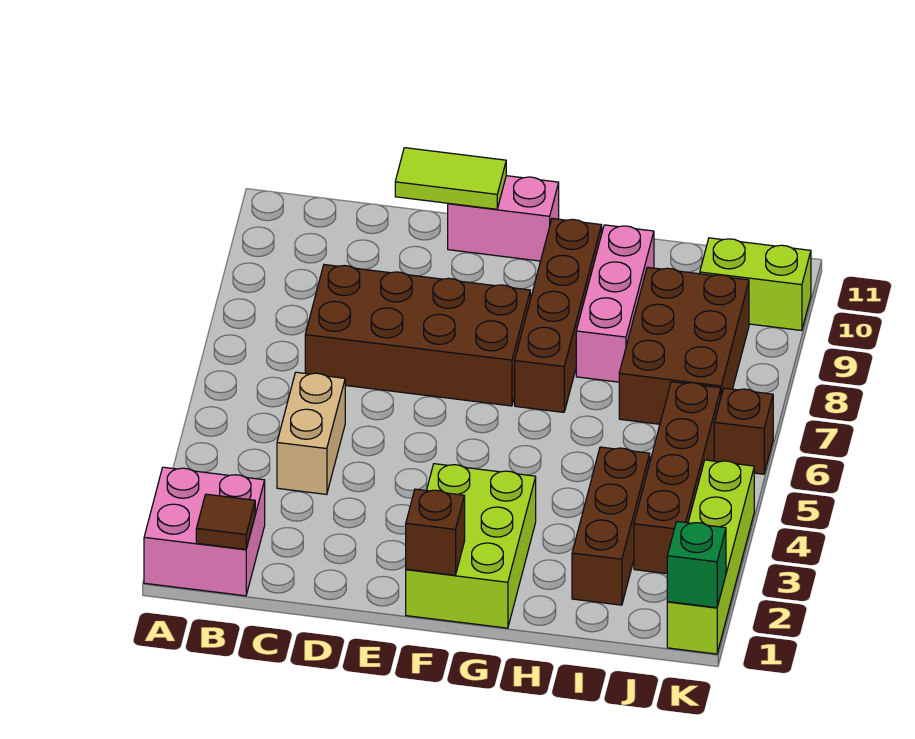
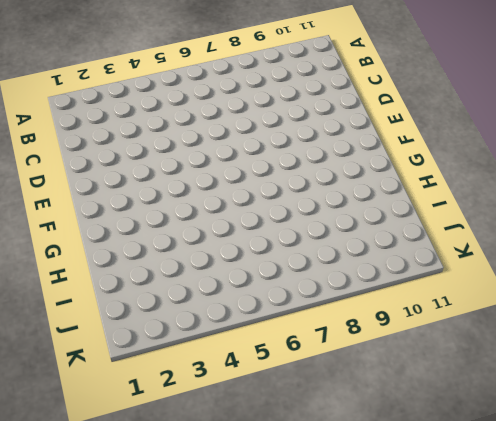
none -> pink brick A1:B2 level 1
none -> tan brick C4:C5 level 1
none -> brown brick C7:F8 level 1

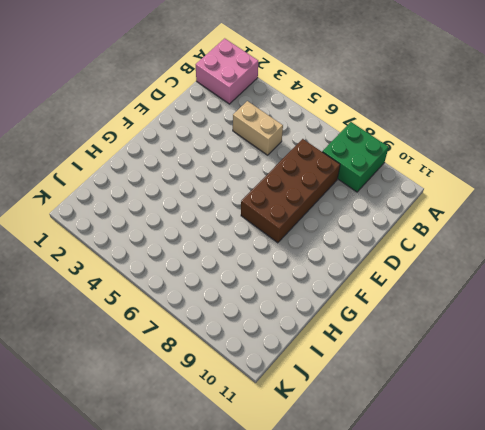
green brick A8:B9 level 1 -> none
none -> pink brick E11:F11 level 1
none -> lime brick F1:G3 level 1
none -> brown brick G7:G10 level 1

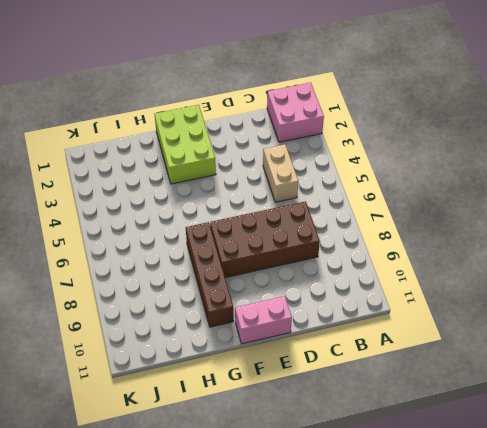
none -> pink brick H8:H10 level 1
none -> brown brick I2:I4 level 1
none -> brown brick I7:J9 level 1

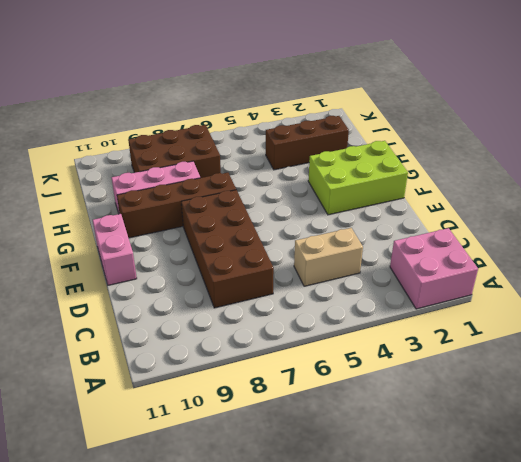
none -> brown brick J3:J6 level 1
none -> lime brick J10:K10 level 1
none -> lime brick K1:K4 level 1

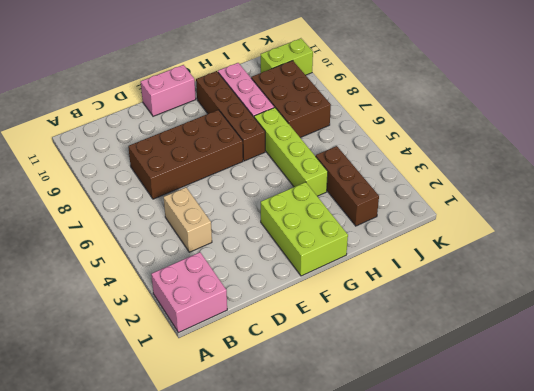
lime brick H4:H7 level 1 -> lime brick K1:K4 level 1
none -> brown brick J3:J6 level 1
none -> brown brick K6 level 1
none -> brown tile B1 level 2

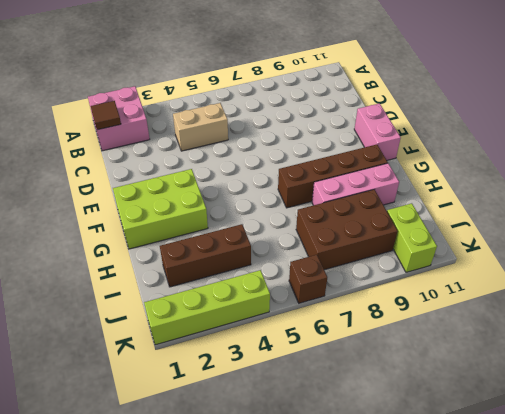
none -> brown brick C7:F8 level 1
none -> brown brick J3:J6 level 1
none -> lime tile D11:E11 level 2

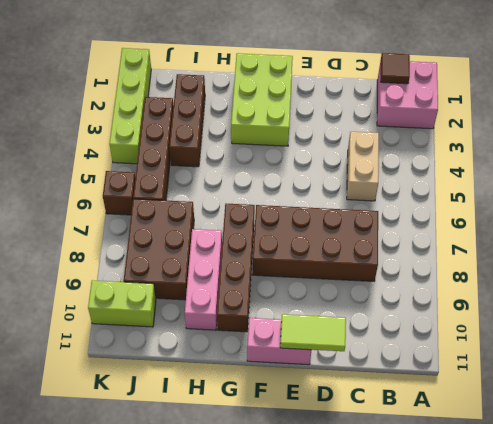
none -> brown brick F1 level 2
none -> green brick K1 level 2

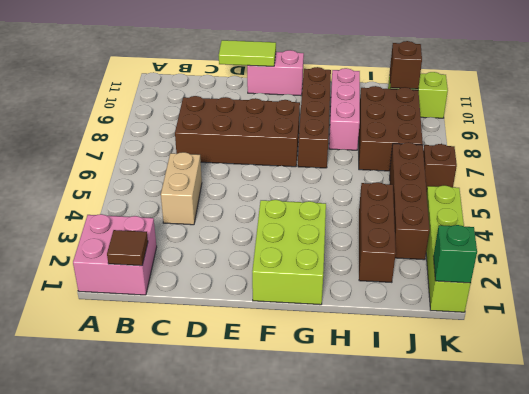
brown brick J10 level 2 -> brown brick F1 level 2

